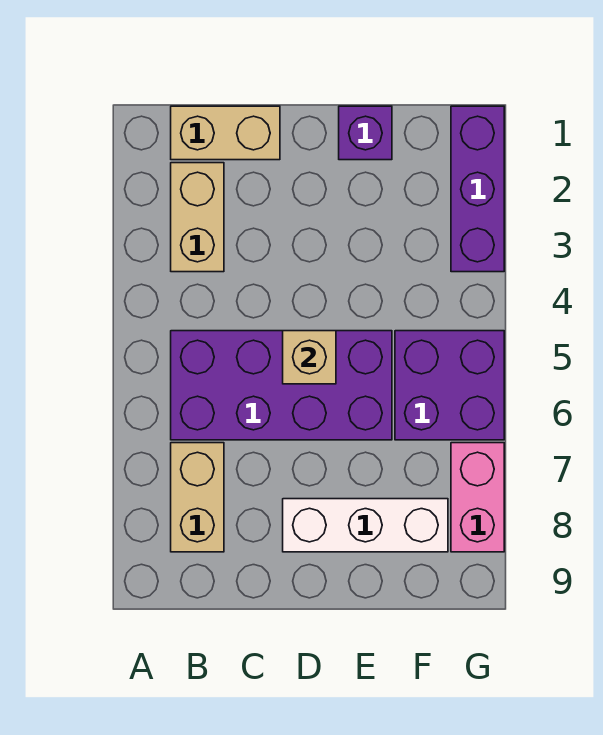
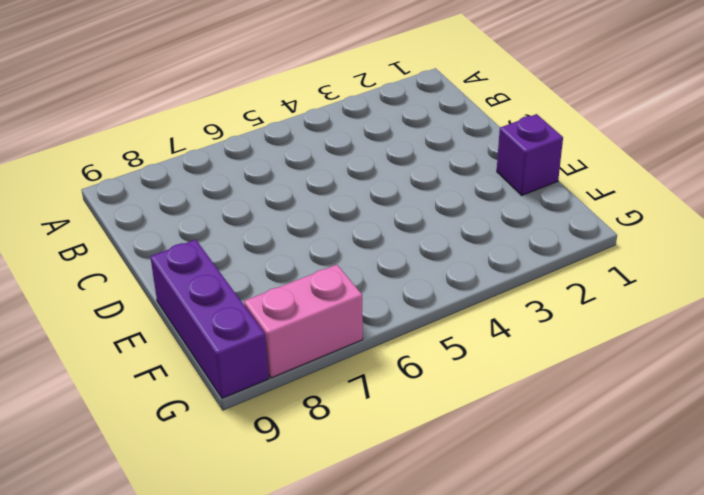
purple brick E9:G9 level 1 -> purple brick G1:G3 level 1
none -> tan brick B1:C1 level 1
none -> tan brick B2:B3 level 1

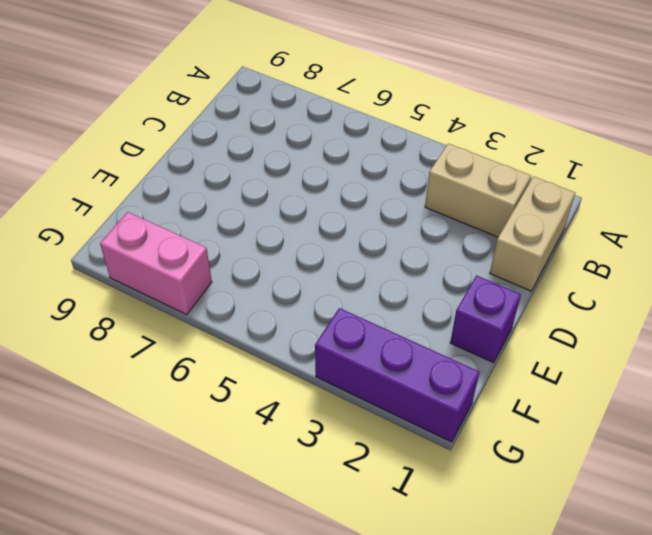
none -> purple brick B5:E6 level 1
none -> tan brick B7:B8 level 1

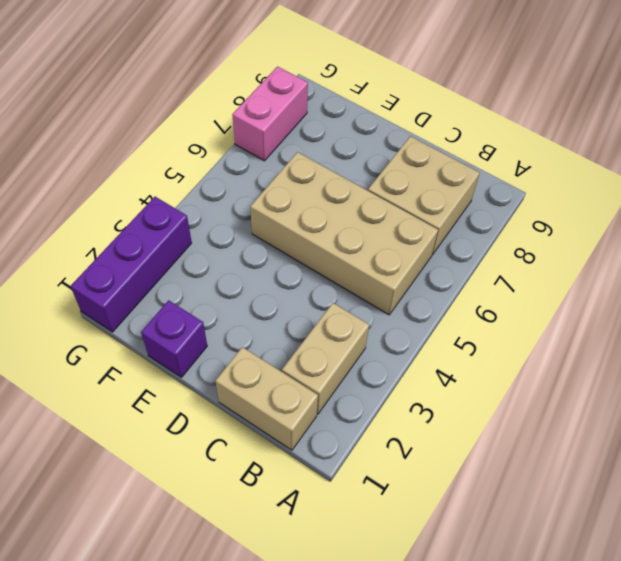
tan brick B5:E6 level 1 -> purple brick B5:E6 level 1
tan brick B7:C8 level 1 -> tan brick B7:B8 level 1
none -> white brick D8:F8 level 1
none -> purple brick F5:G6 level 1

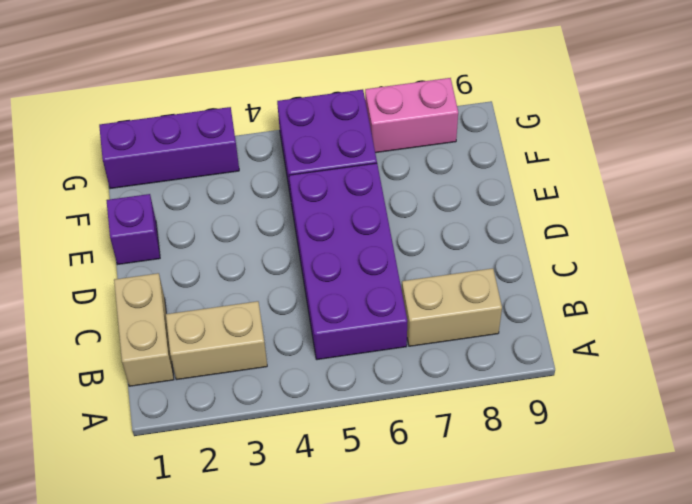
none -> white brick D8:F8 level 1
none -> tan brick D5 level 2

